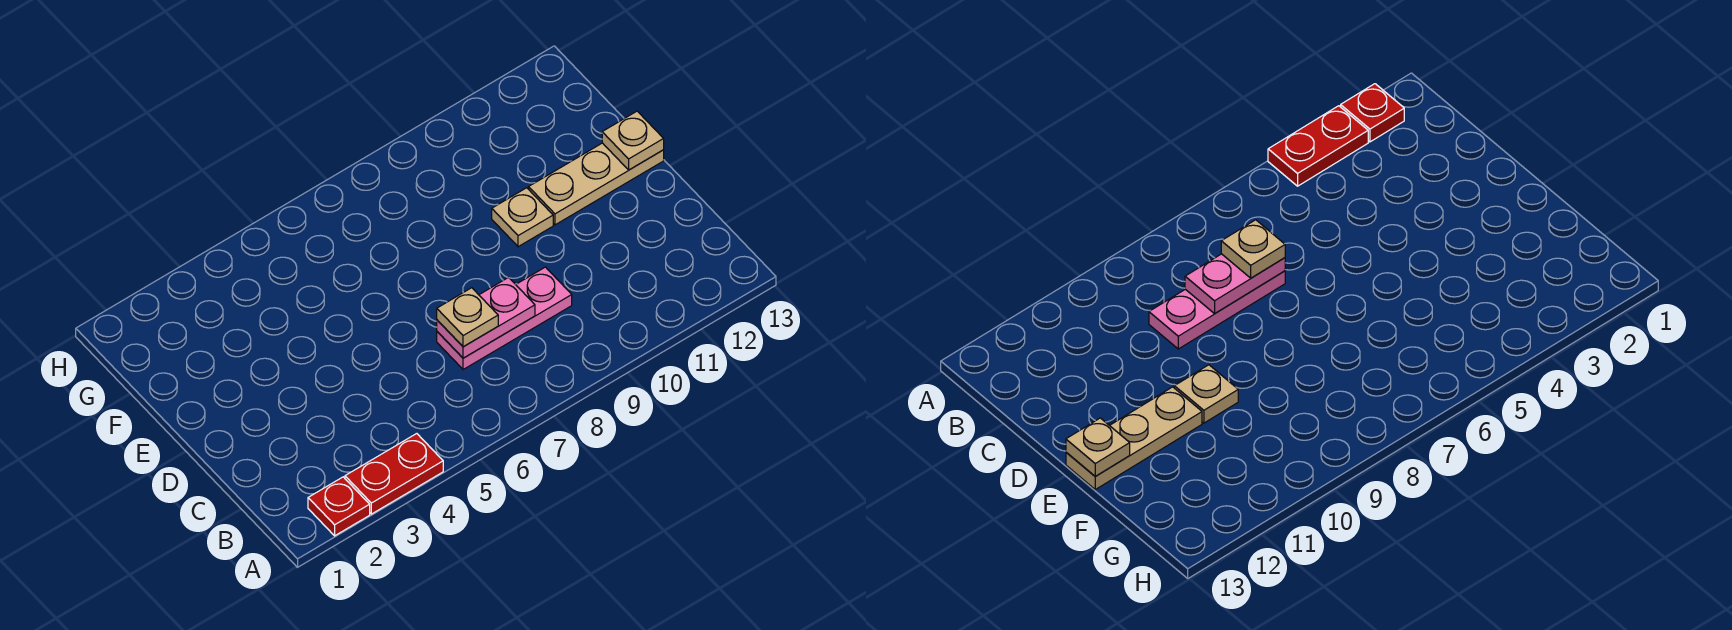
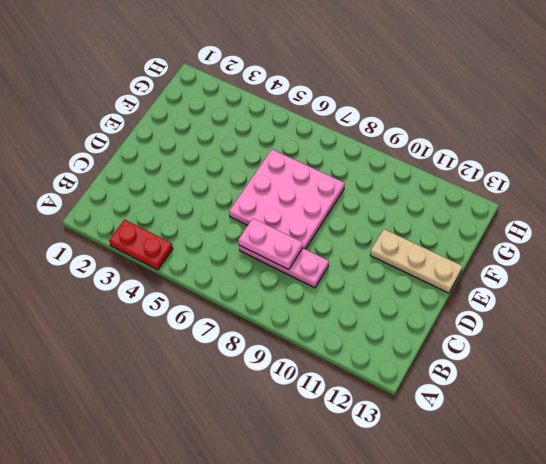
pink plate D6:F8 level 1 -> none
none -> red plate A2 level 1
none -> tan plate E10 level 1

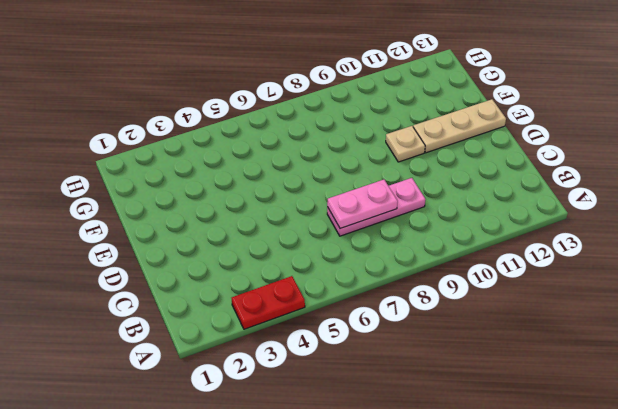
none -> red plate A2 level 1
none -> tan plate E13 level 2

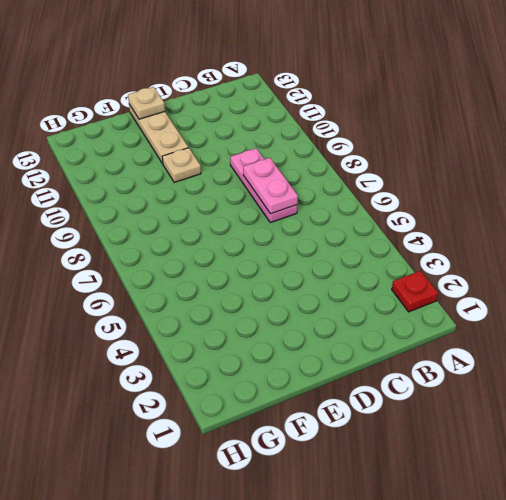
none -> red plate A3:A4 level 1
none -> tan plate C7 level 3

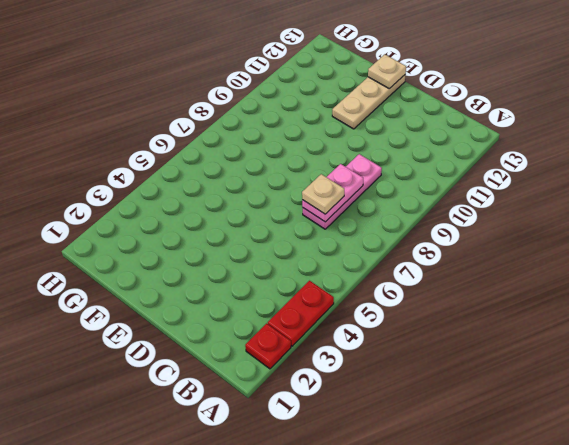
none -> tan plate E10 level 1

